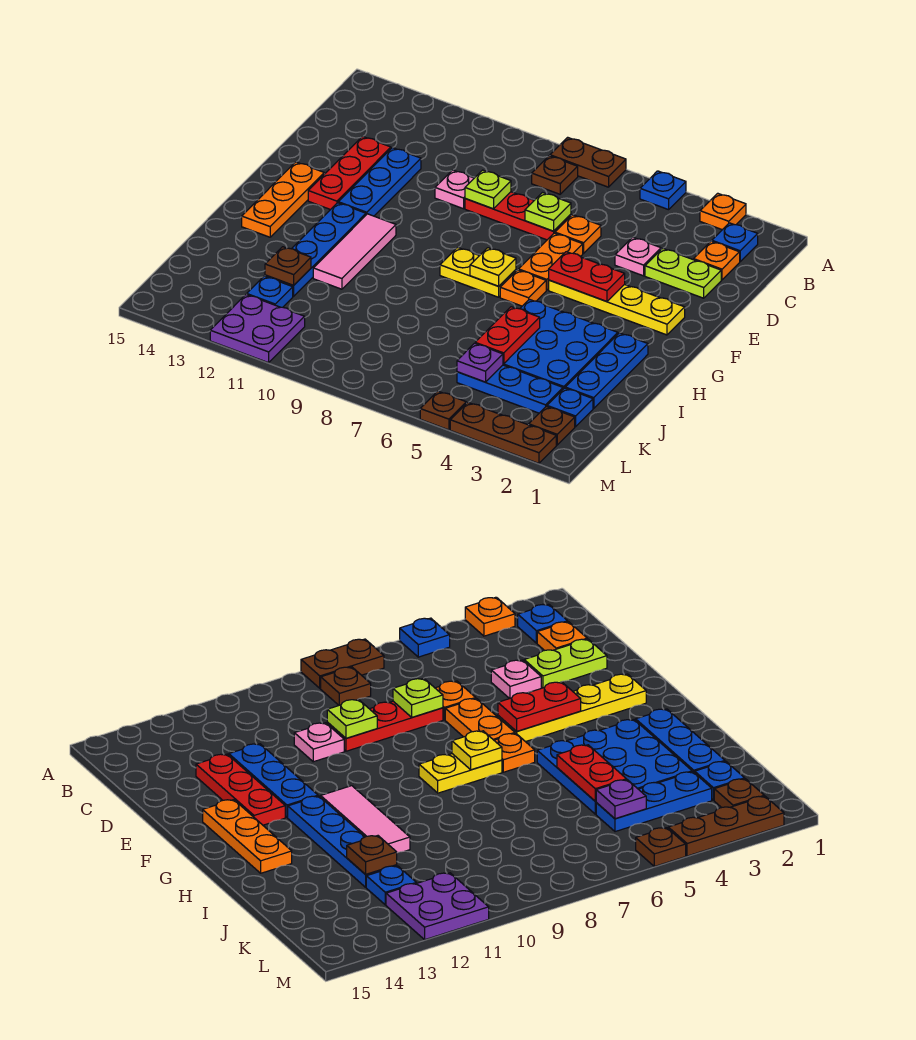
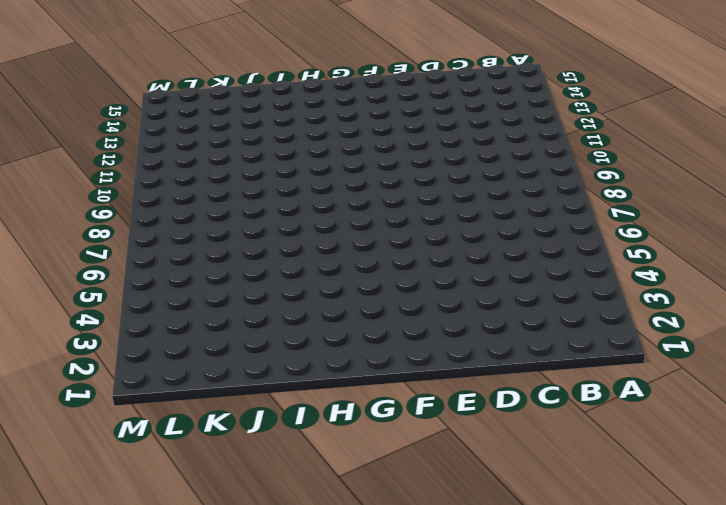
none -> orange plate A3 level 1
none -> blue plate A5 level 1
none -> brown plate A7:A8 level 1
none -> blue plate B2 level 1

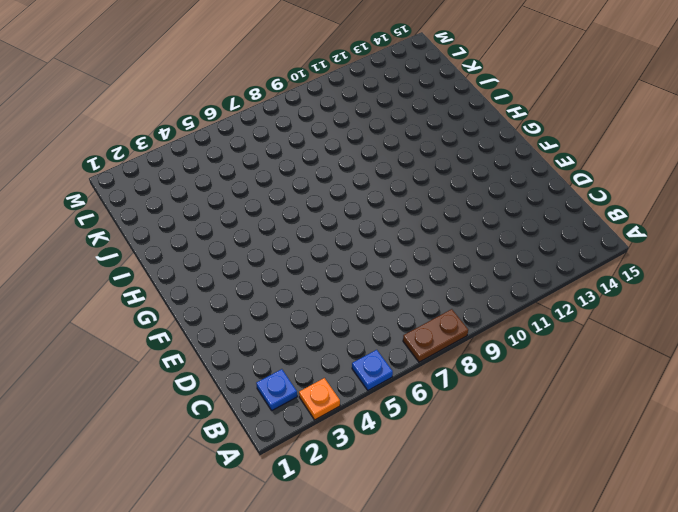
none -> brown plate B8 level 1
none -> orange plate C2 level 1
none -> lime plate D2:D3 level 1
none -> pink plate D4 level 1

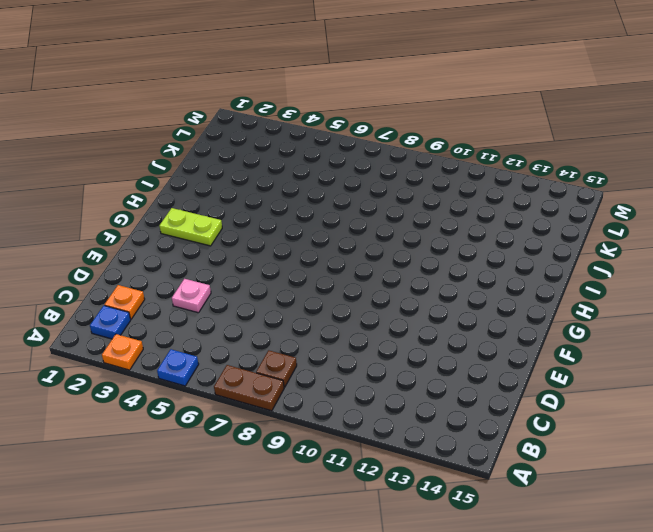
lime plate G2:G3 level 1 -> lime plate D2:D3 level 1
none -> orange plate D6 level 1
none -> red plate D7:D9 level 1
none -> pink plate D10 level 1
none -> blue plate D12:F12 level 1

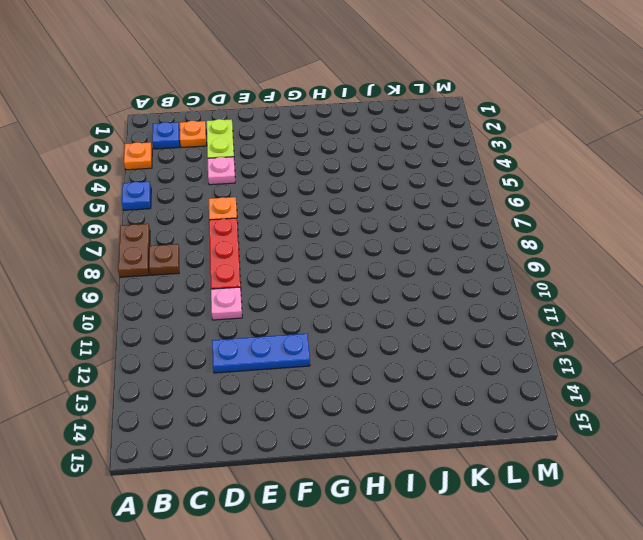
none -> red plate D13:F13 level 1
none -> orange plate E6:F6 level 1
none -> yellow plate F2:F5 level 1
none -> orange plate F14:H14 level 1

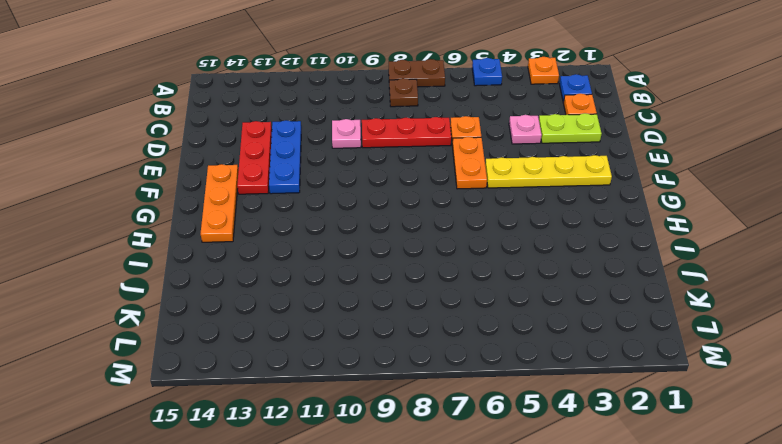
none -> orange plate G6 level 1
none -> yellow plate G7:G8 level 1
none -> pink tile G11:I11 level 1
none -> blue plate G12:J12 level 1

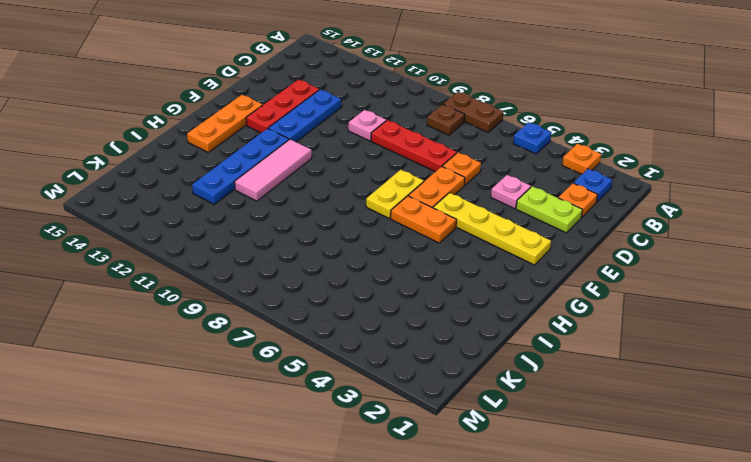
yellow plate F7:G7 level 1 -> yellow plate G7:G8 level 1
orange plate G5:G6 level 1 -> orange plate G6 level 1
none -> blue plate H2:J2 level 1
none -> blue plate H3:J5 level 1
none -> blue plate K2 level 1
none -> blue plate K3:K5 level 1

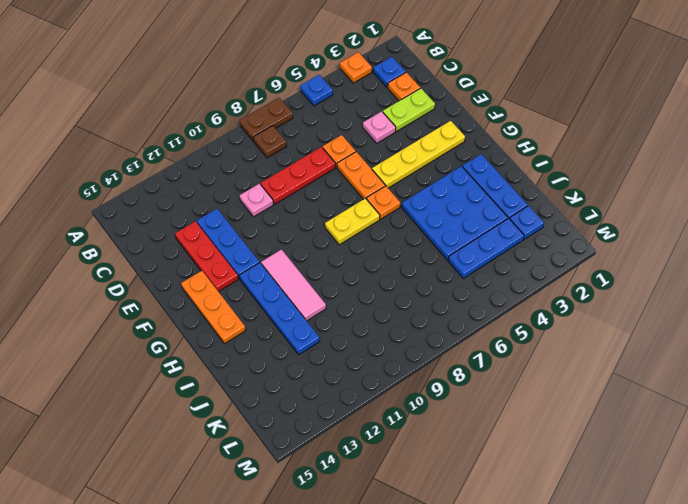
none -> blue plate K12 level 1
none -> brown plate L2 level 1
none -> purple plate L11:M12 level 1
none -> brown plate M2:M4 level 1

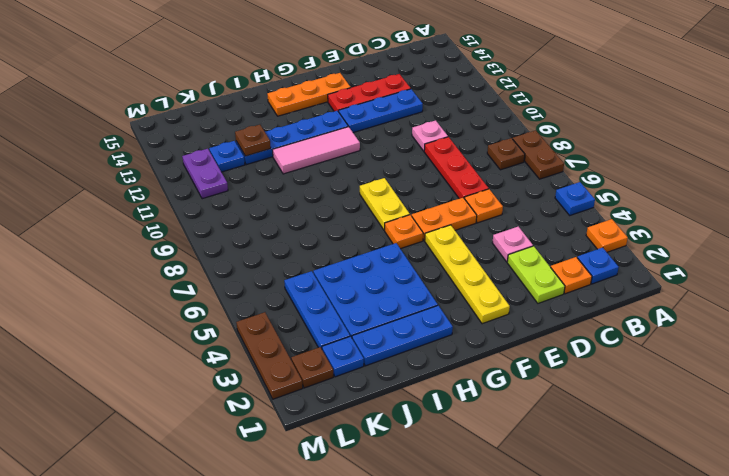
purple plate L11:L12 level 1 -> purple plate L11:M12 level 1
none -> brown plate M5 level 1
none -> lime plate D7 level 2
none -> lime plate D9 level 2
none -> red plate F4:F5 level 2

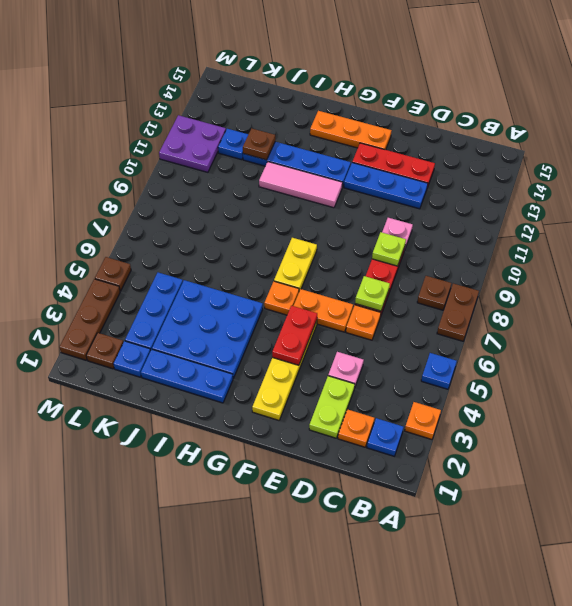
none -> yellow plate G7 level 2
none -> red plate I5:J5 level 2
none -> purple plate K5 level 2

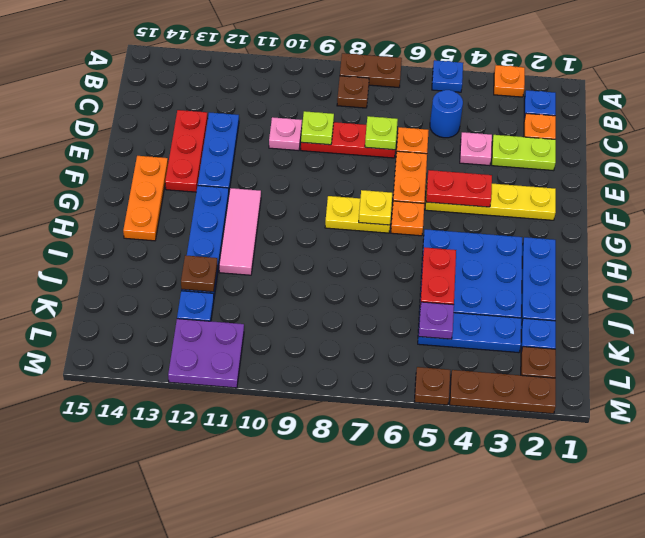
blue round brick C5 level 1 -> none

